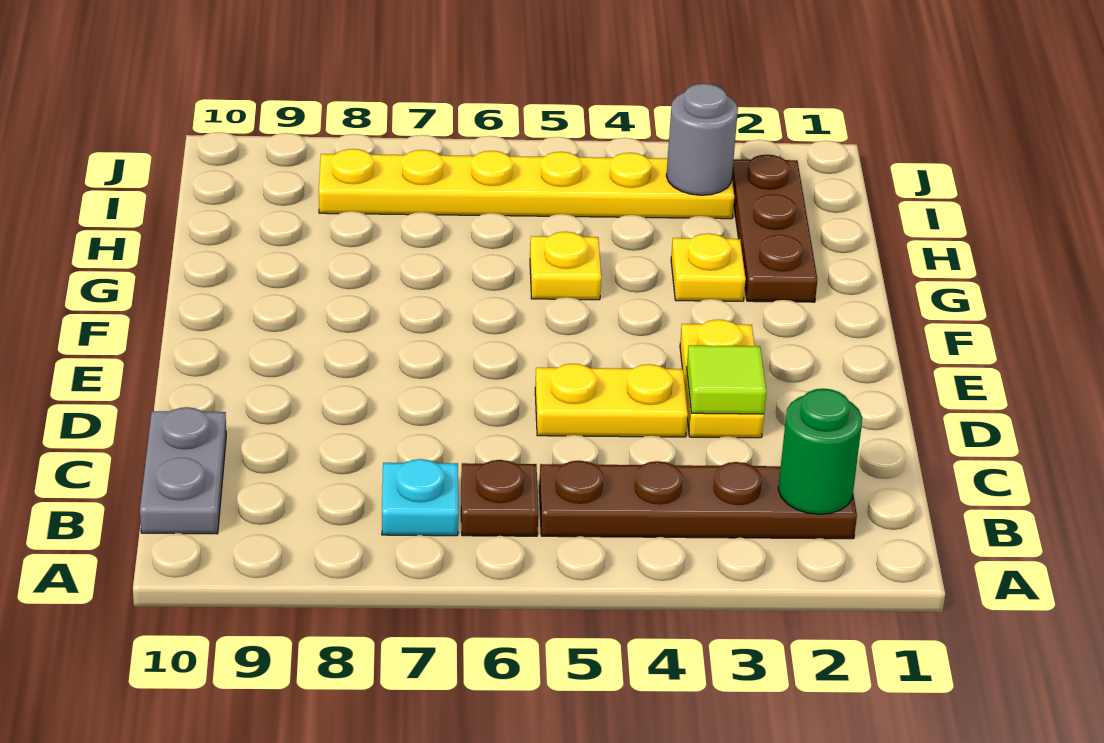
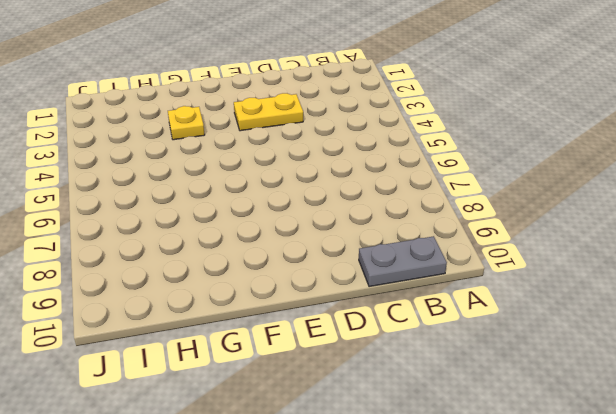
none -> brown plate B2:B5 level 1
none -> brown plate B6 level 1
none -> cyan plate B7 level 1

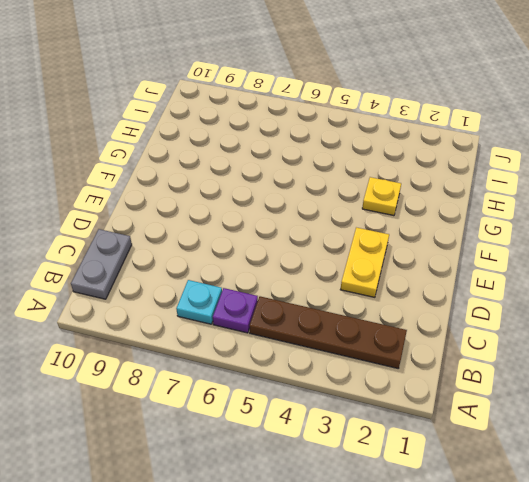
purple plate B6 level 1 -> brown plate B6 level 1
none -> yellow plate D4:D5 level 1
none -> brown plate G2:I2 level 1
none -> yellow plate G5 level 1

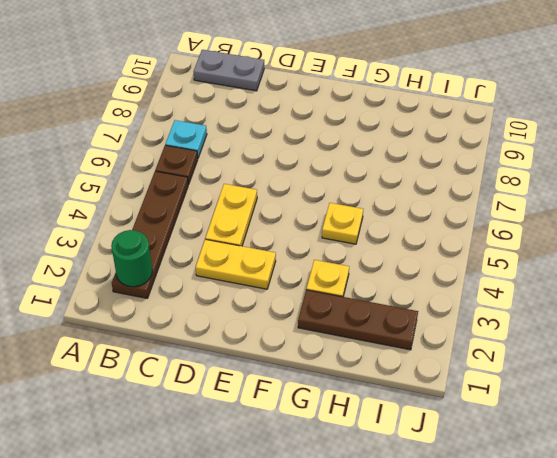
none -> yellow plate I3:I8 level 1
none -> lime tile D3 level 2
none -> grey round brick I3 level 2

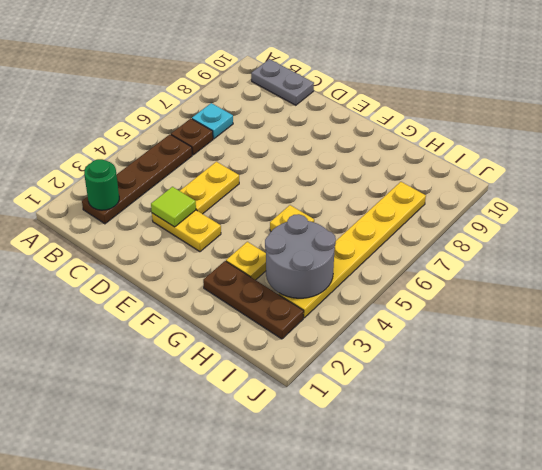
grey round brick H3:I4 level 2 -> grey round brick I3 level 2

